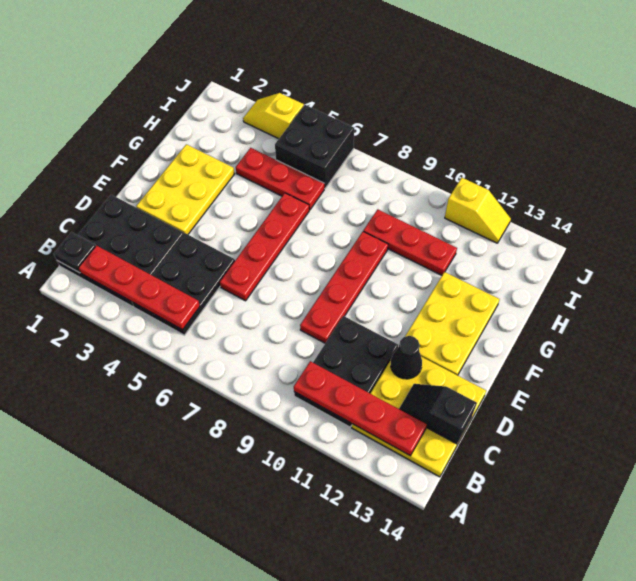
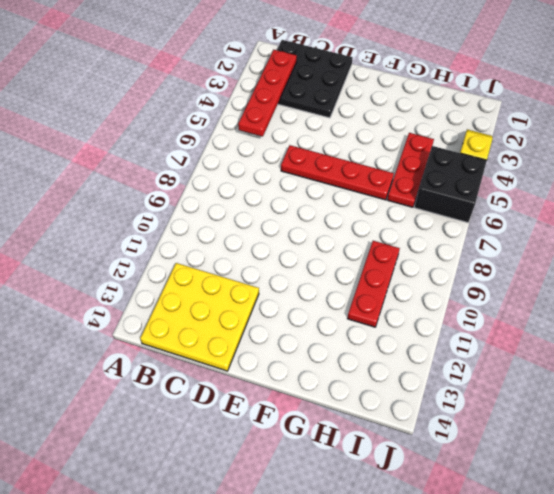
none -> black plate B4:D5 level 1
none -> black plate B10:D11 level 1
none -> red plate D9:G9 level 1

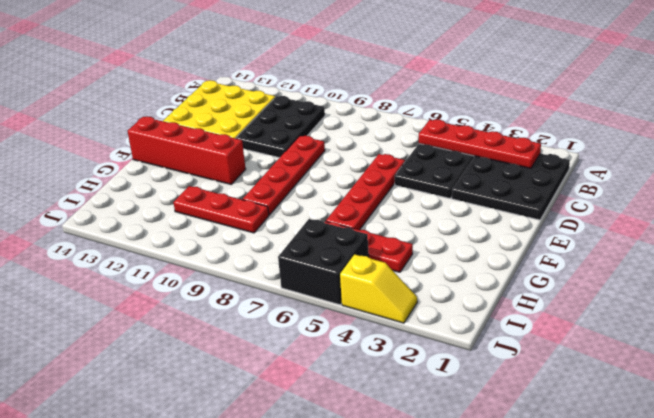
red brick F11:F14 level 1 -> yellow plate E12:G13 level 1
none -> yellow plate E2:G3 level 1
none -> yellow slope J11:J12 level 1 top 11
none -> black plate B1 level 2

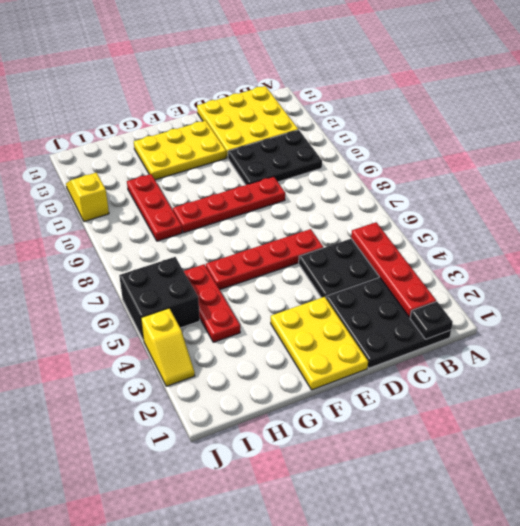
yellow plate E1:F3 level 1 -> yellow plate E2:G3 level 1
none -> red plate B10:B13 level 2
none -> black slope C13:C14 level 2 top 14
none -> black cone D12 level 2

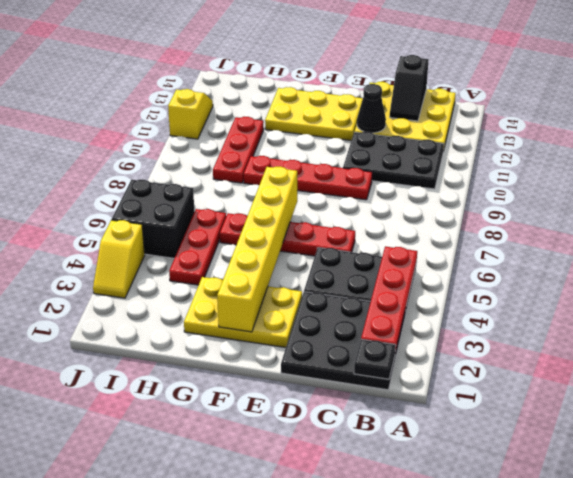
yellow brick F2:F7 level 2 -> none
none -> red plate B10:B13 level 2

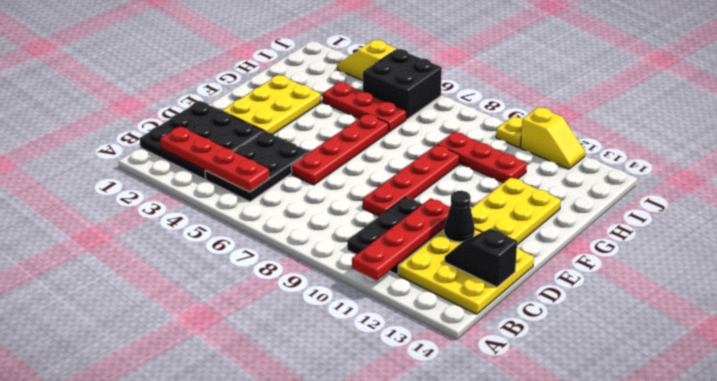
red plate A11:D11 level 2 -> red plate B10:B13 level 2
yellow plate J10 level 1 -> none
none -> black plate B1 level 2

